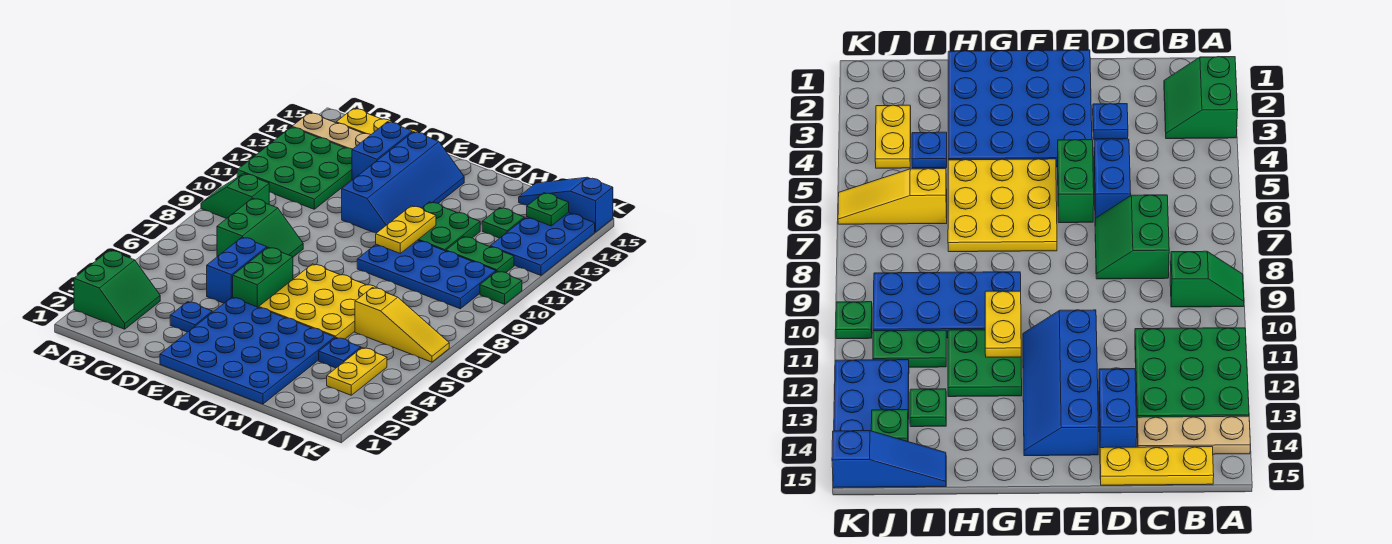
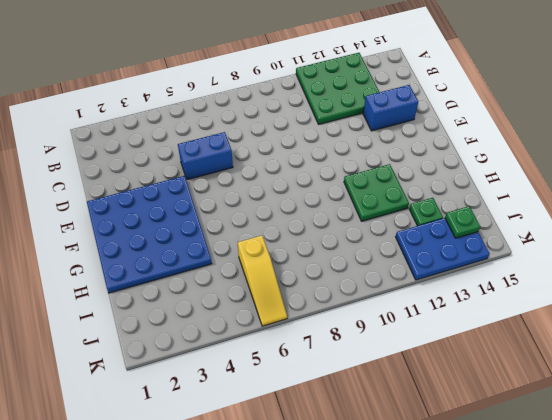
none -> green slope A2:B3 level 1 top A
none -> green slope A9:B9 level 1 top B
none -> tan plate A14:C14 level 1

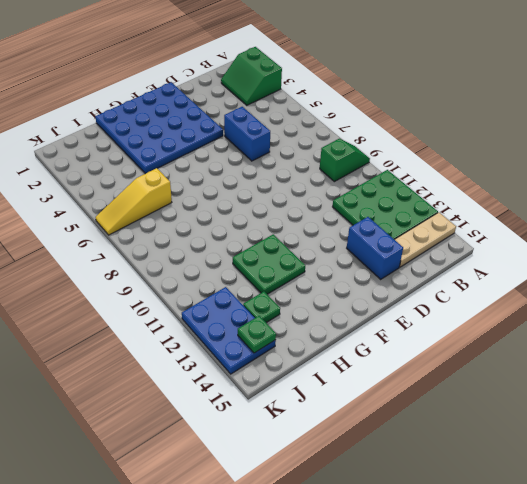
none -> yellow plate B15:D15 level 1
none -> green slope C7:D8 level 1 top C
none -> blue plate D3 level 1

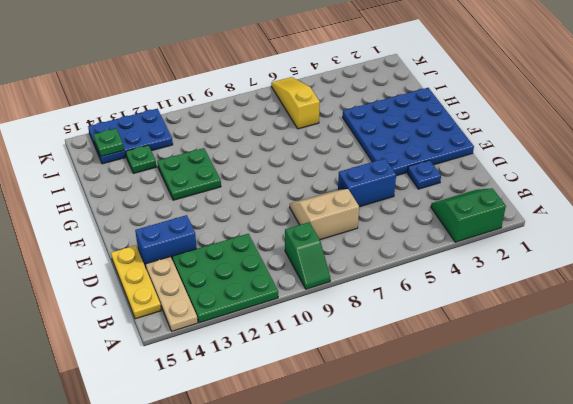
tan slope C7:D8 level 1 top C -> green slope C7:D8 level 1 top C
none -> green brick E5:E6 level 1
none -> blue slope E11:F14 level 1 top E
none -> yellow plate F5:H7 level 1

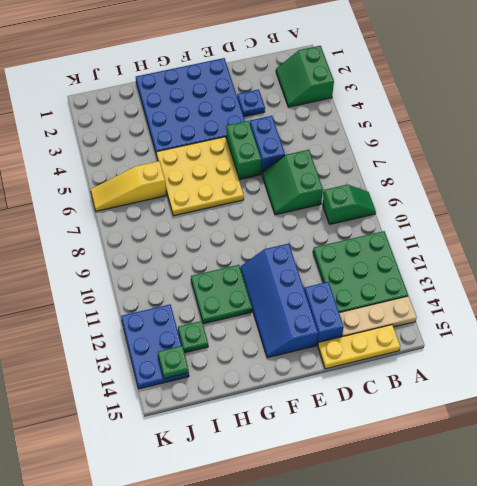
none -> blue plate G9:J10 level 1
none -> blue plate I4 level 1
none -> green plate I11:J11 level 1

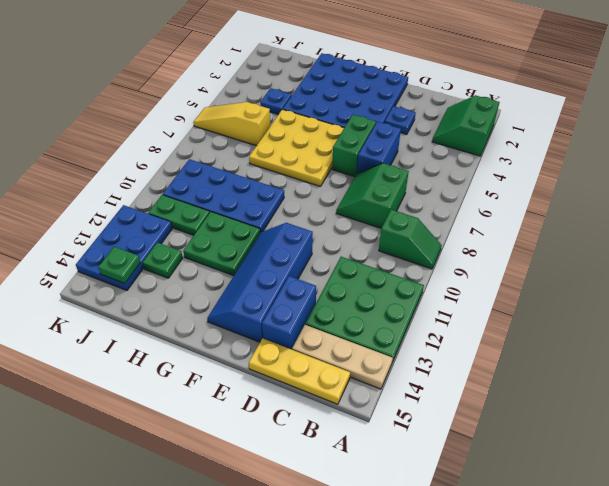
none -> blue slope I15:K15 level 1 top K
none -> yellow plate J3:J4 level 1
none -> green plate K10 level 1

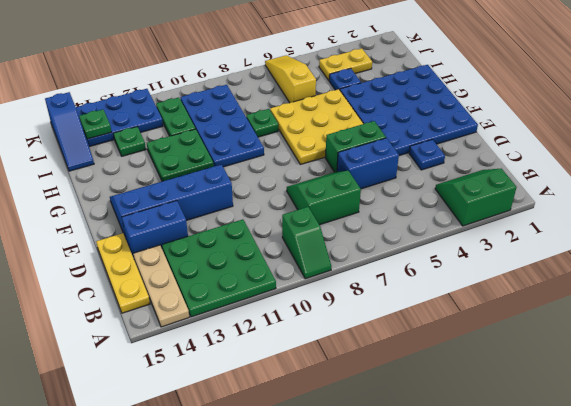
green plate H8 level 1 -> green plate K10 level 1
none -> yellow plate G10:G11 level 2

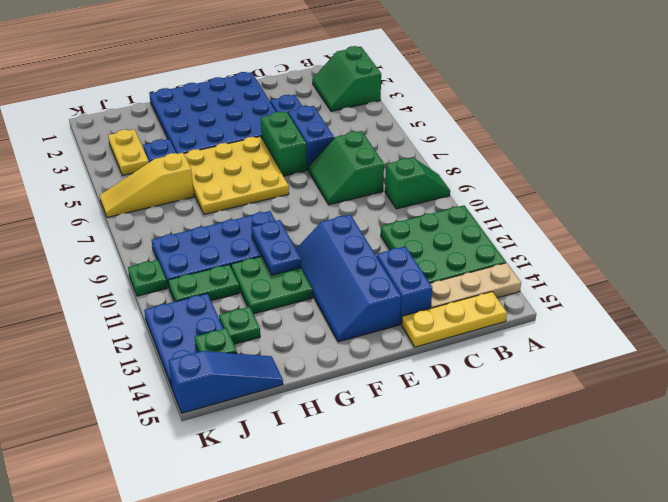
blue plate G10:G11 level 2 -> yellow plate G10:G11 level 2

